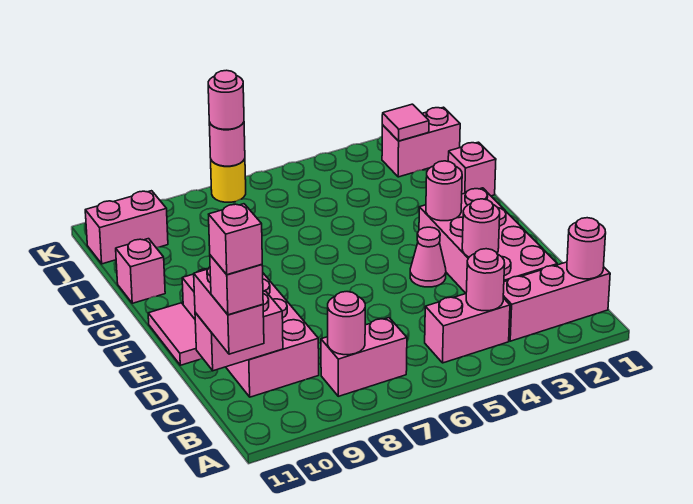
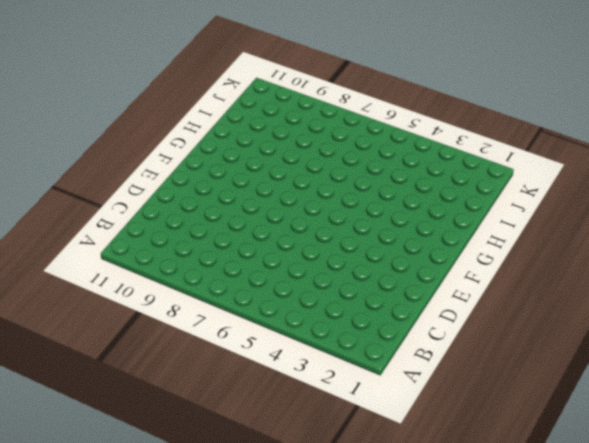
none -> pink brick B1:B3 level 1
none -> pink brick B4:B5 level 1
none -> pink brick B7:B8 level 1

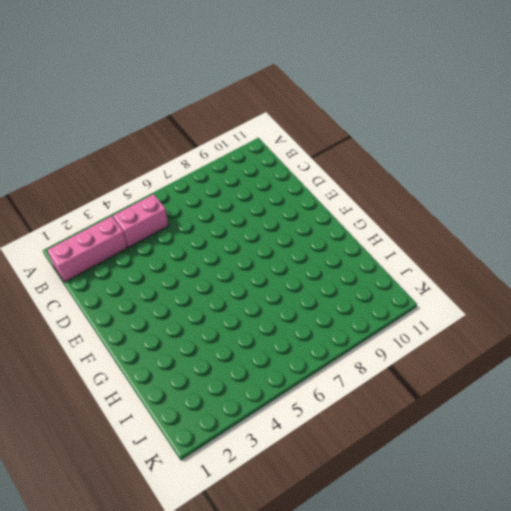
none -> pink brick B7:B8 level 1
none -> pink brick C2:F3 level 1
none -> pink brick C9:F10 level 1

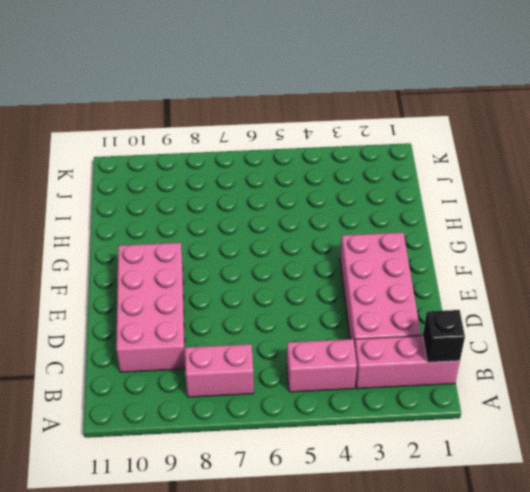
black brick B1 level 2 -> pink round brick B1 level 2
none -> pink cone E4 level 1
none -> pink tile E11:F11 level 1
none -> pink brick H1 level 1

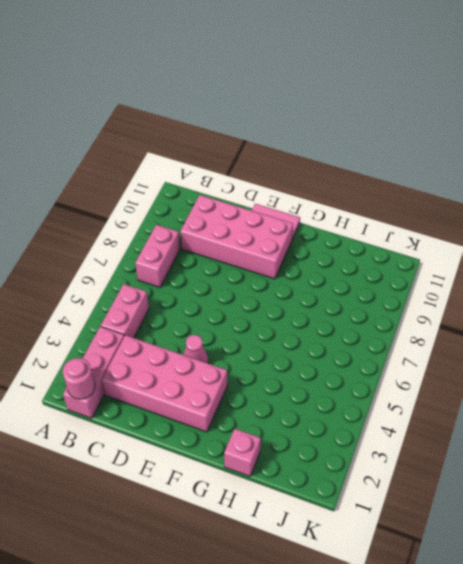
none -> pink brick H11 level 1
none -> pink brick J1:J2 level 1
none -> pink brick J10:J11 level 1

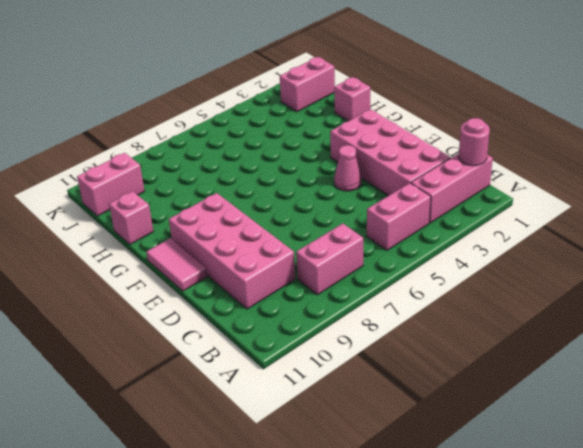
none -> yellow round brick K7 level 1
none -> pink round brick B4 level 2
none -> pink round brick B8 level 2

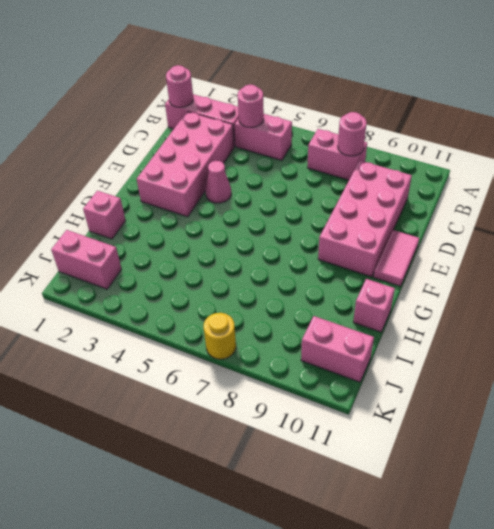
none -> pink brick C10:C11 level 2
none -> pink round brick D3 level 2
none -> pink round brick F3 level 2

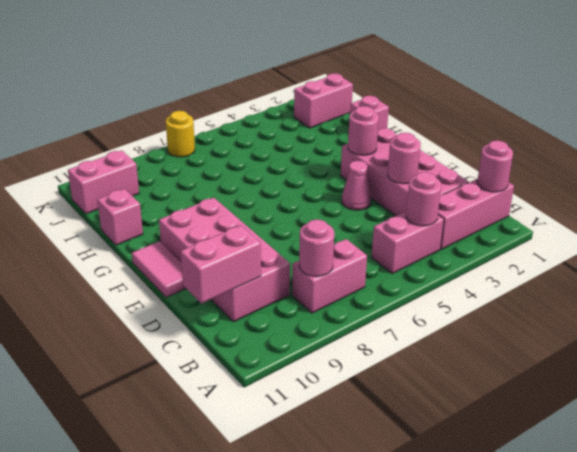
none -> pink tile J2 level 2
none -> pink round brick K7 level 2
none -> pink brick B11:C11 level 3

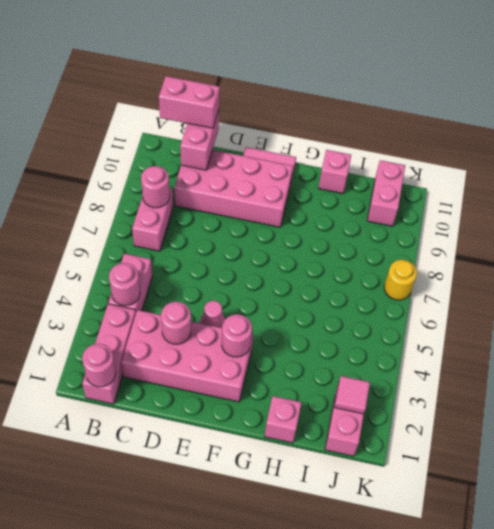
none -> pink round brick K7 level 2
none -> pink round brick K7 level 3
none -> pink brick B11 level 4

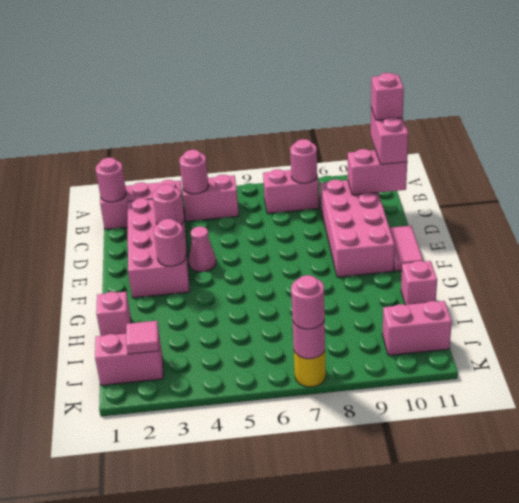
none -> pink brick B11 level 5

